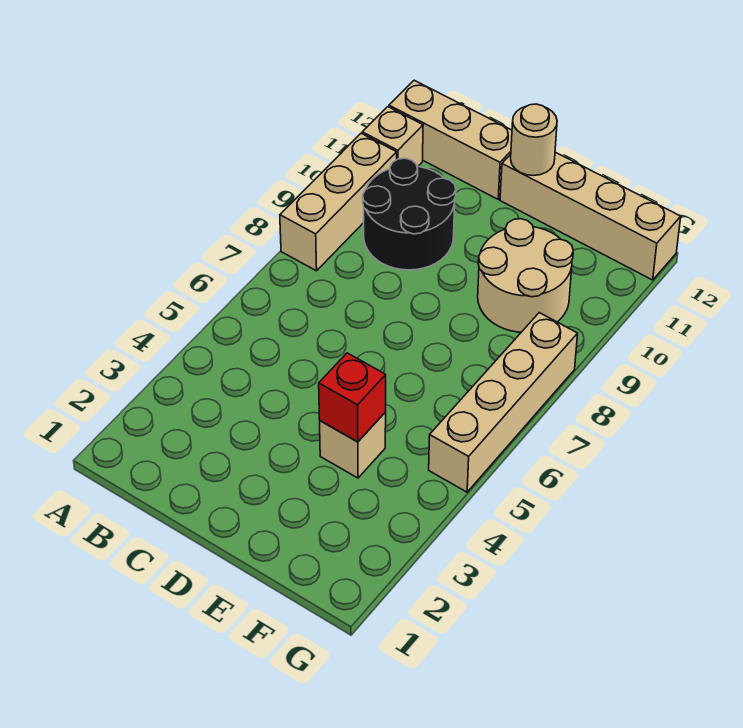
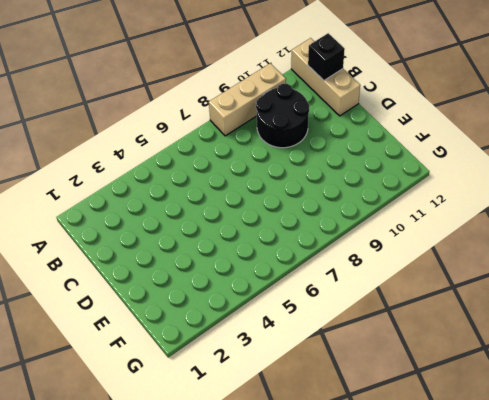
black brick B12 level 2 -> none
none -> tan brick A11 level 1
none -> tan brick D12:G12 level 1

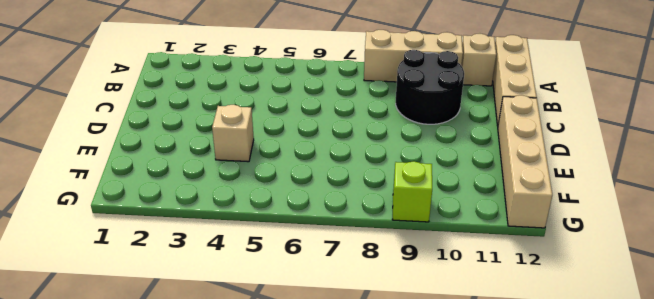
lime brick G9 level 1 -> none
none -> tan round brick E9:F10 level 1
none -> tan brick G5:G8 level 1

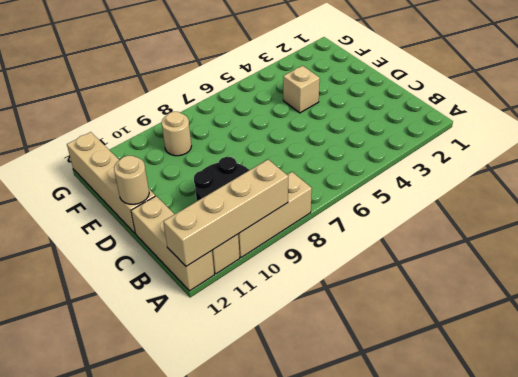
tan brick A9:A12 level 2 -> tan brick G5:G8 level 1
tan round brick F9 level 1 -> tan round brick E9:F10 level 1
none -> red brick E4 level 2

